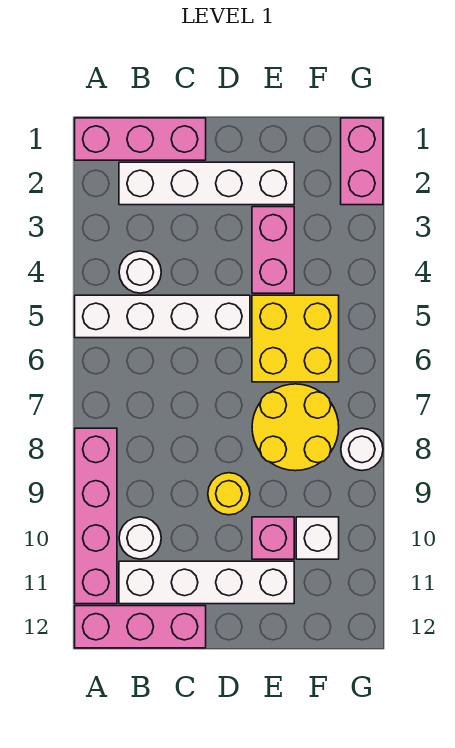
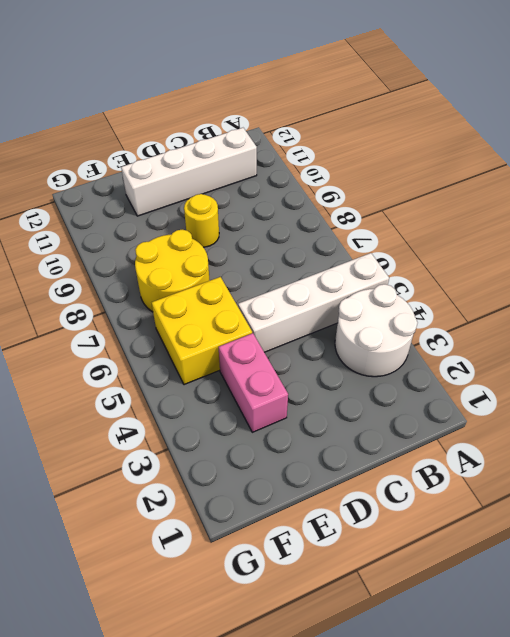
white round brick A3:B4 level 1 -> white round brick B4 level 1
none -> pink brick A1:C1 level 1
none -> pink brick A8:A11 level 1
none -> pink brick A12:C12 level 1

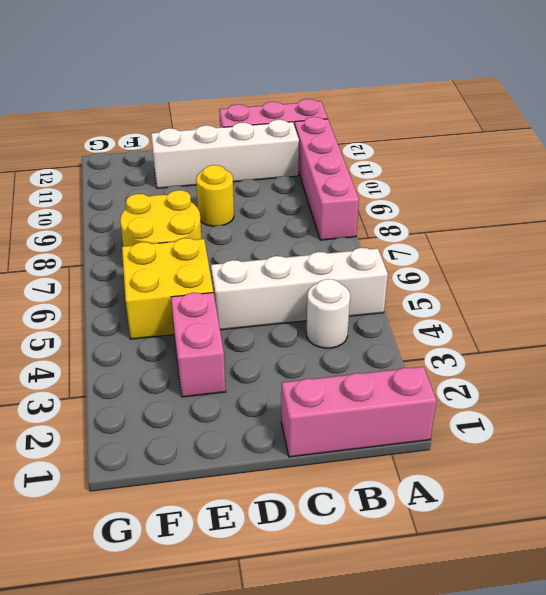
none -> white brick B2:E2 level 1
none -> white round brick B10 level 1
none -> pink brick E10 level 1

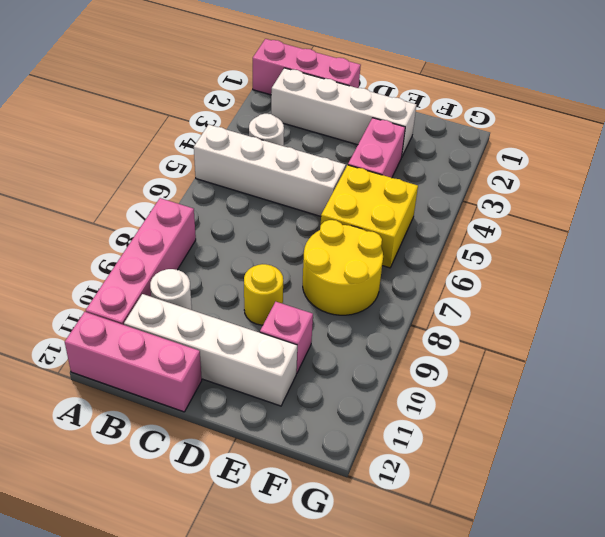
none -> white brick F10 level 1
none -> pink brick G1:G2 level 1
none -> white round brick G8 level 1

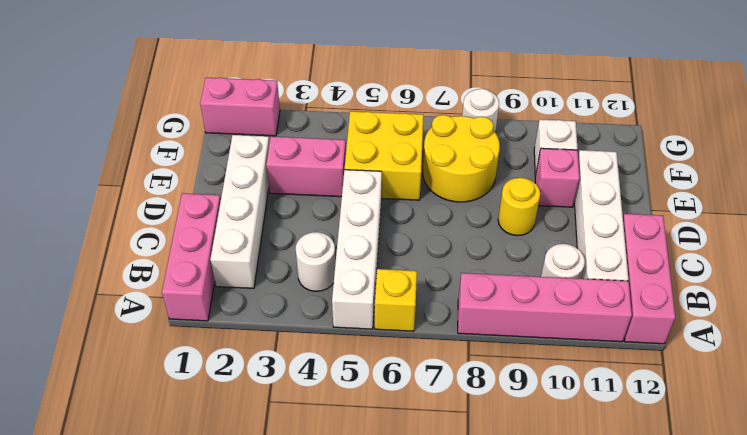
yellow brick A6 level 1 -> none

